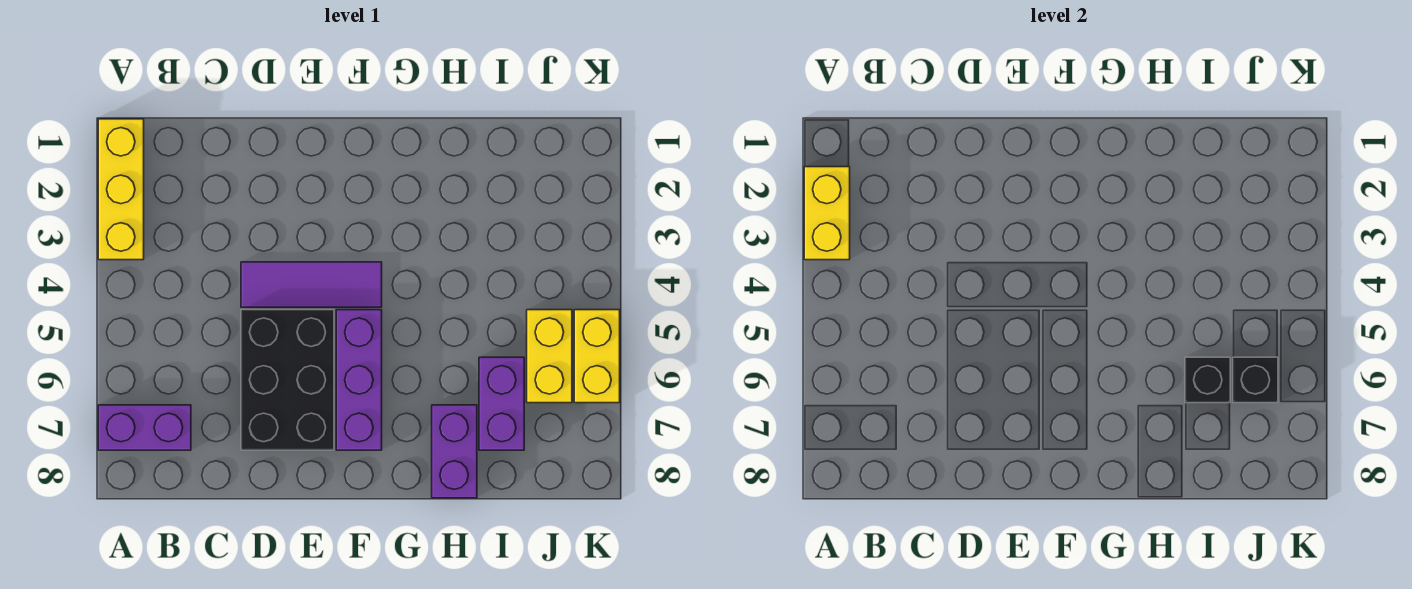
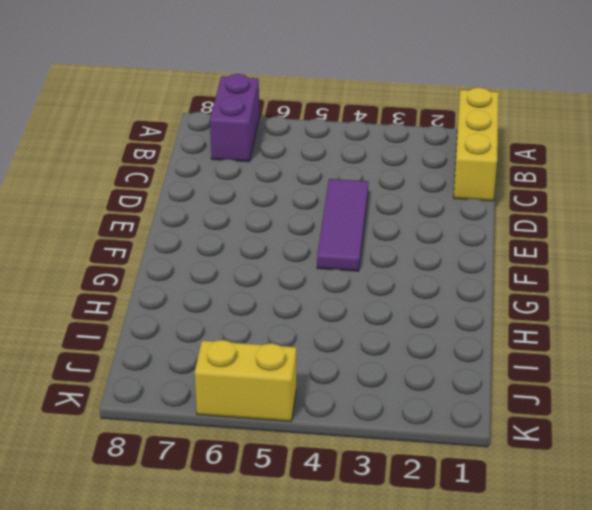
yellow brick A1:C1 level 1 -> yellow brick A1:A3 level 1
none -> black brick D5:E7 level 1
none -> purple brick F5:F7 level 1
none -> purple brick H7:H8 level 1

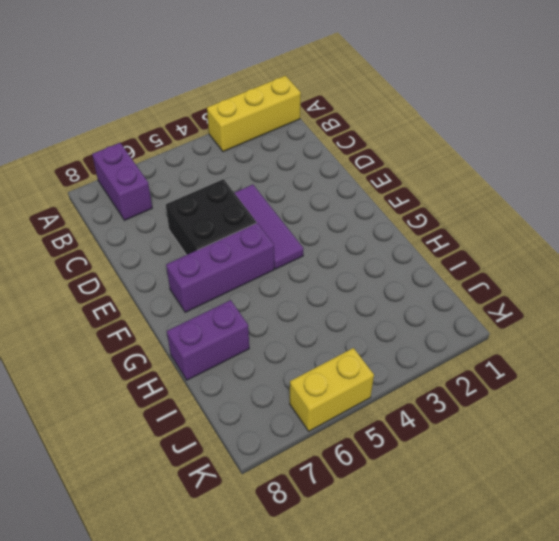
black brick D5:E6 level 1 -> black brick D5:E7 level 1
none -> purple brick I6:I7 level 1
none -> yellow brick J5:J6 level 1
none -> yellow brick A2:A3 level 2

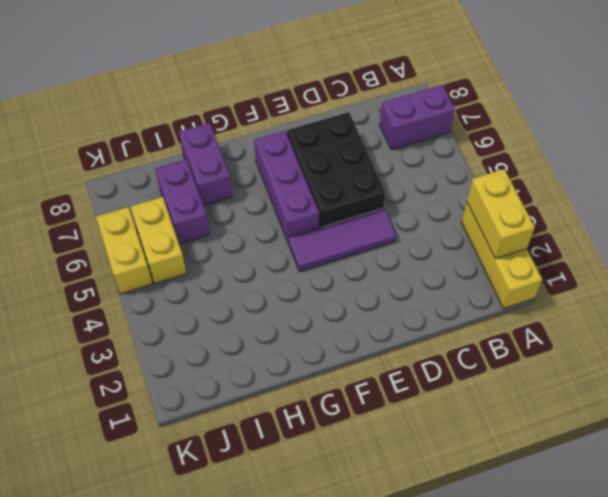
none -> black brick I6 level 2
none -> black brick J6 level 2

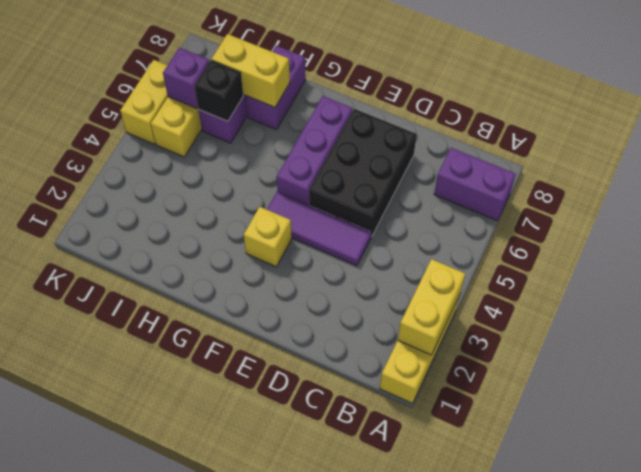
yellow brick F3 level 1 -> none
yellow brick H7:I7 level 2 -> none
purple brick J6 level 2 -> black brick J6 level 2

